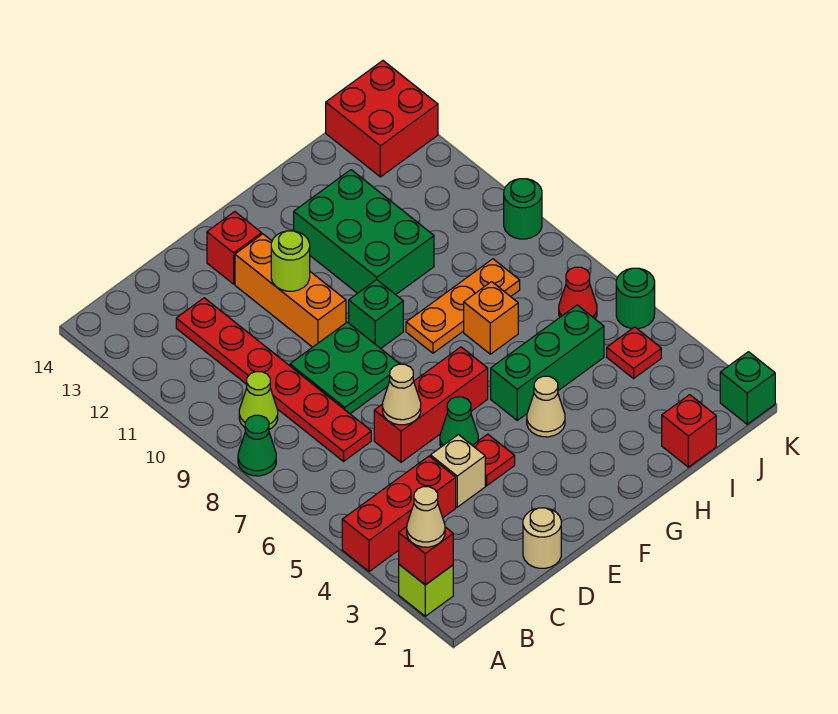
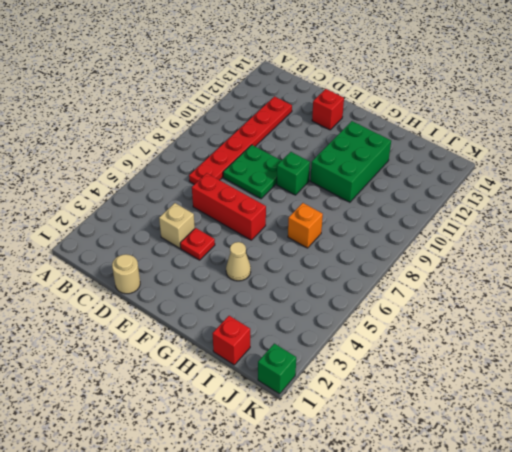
none -> lime brick A2 level 1
none -> red brick A4:C4 level 1
none -> green cone A8 level 1
none -> lime cone B9 level 1

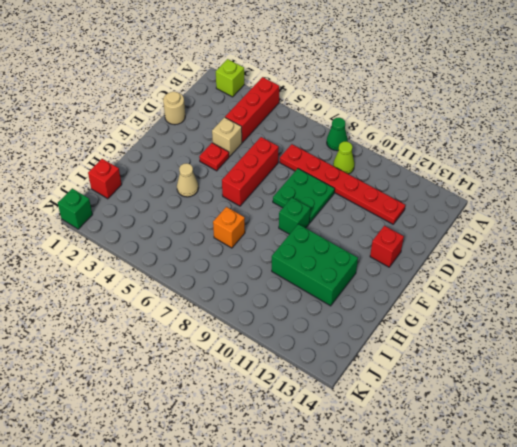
none -> green cone E5 level 1
none -> orange brick E10:E12 level 1
none -> green brick G5:I5 level 1
none -> orange plate G8:I8 level 1

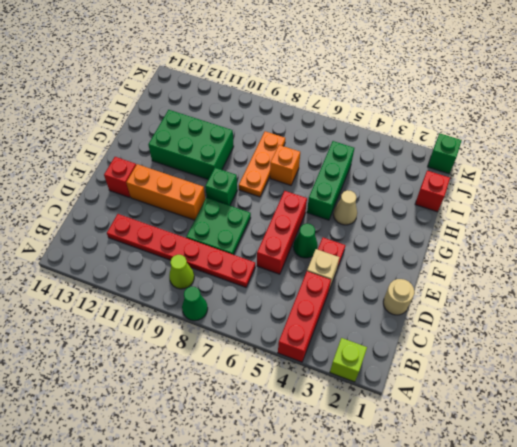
none -> red plate J4 level 1
none -> red cone J6 level 1
none -> red brick J13:K14 level 1
none -> green round brick K5 level 1

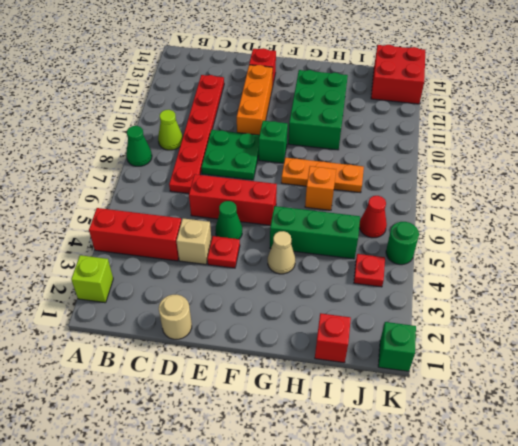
none -> green round brick K9 level 1
none -> red brick A2 level 2
none -> tan cone D6 level 2
none -> lime round brick E11 level 2

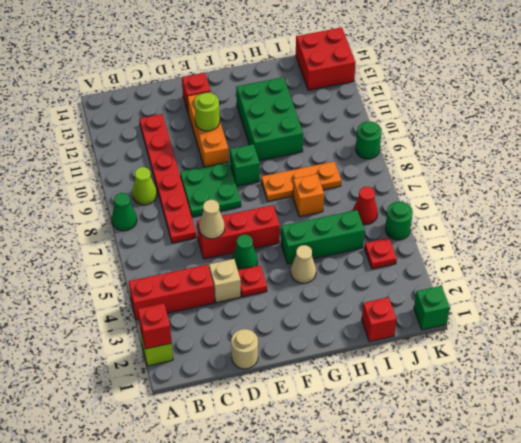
none -> tan cone A2 level 3

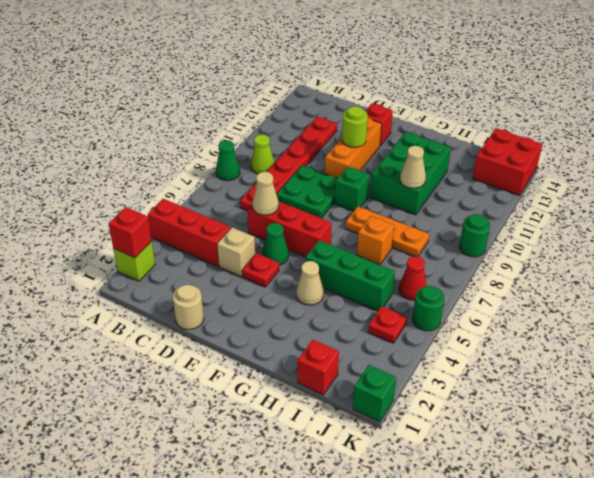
tan cone H10 level 2 -> tan cone A2 level 3

